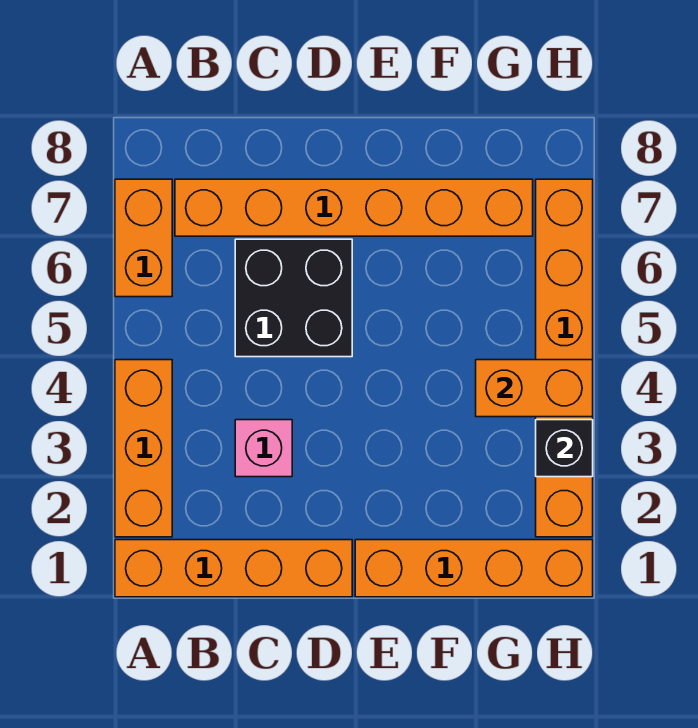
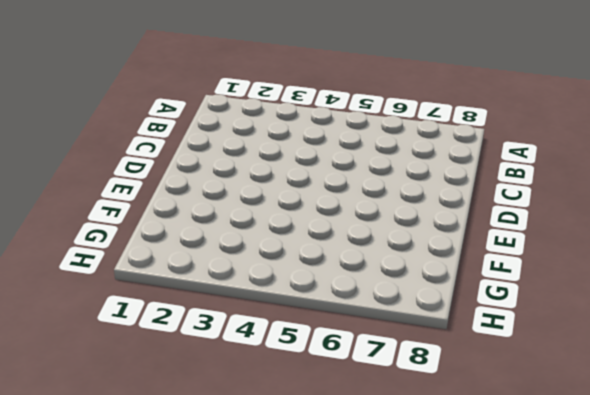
none -> orange brick A1:D1 level 1
none -> orange brick A2:A4 level 1

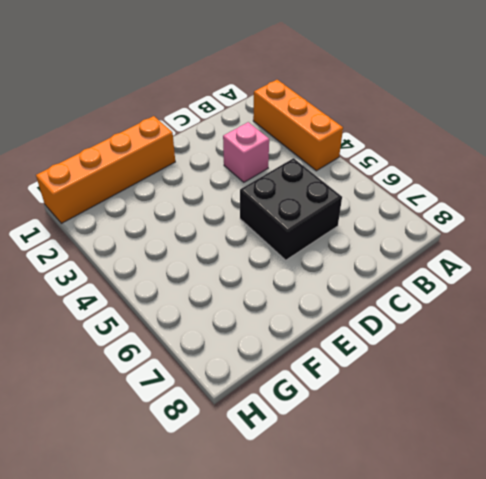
none -> orange brick A1:D1 level 1
none -> orange brick A6:A7 level 1

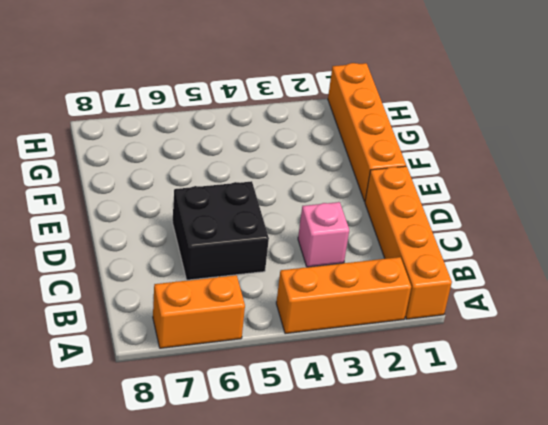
none -> orange brick B7:G7 level 1
none -> orange brick H2:H7 level 1

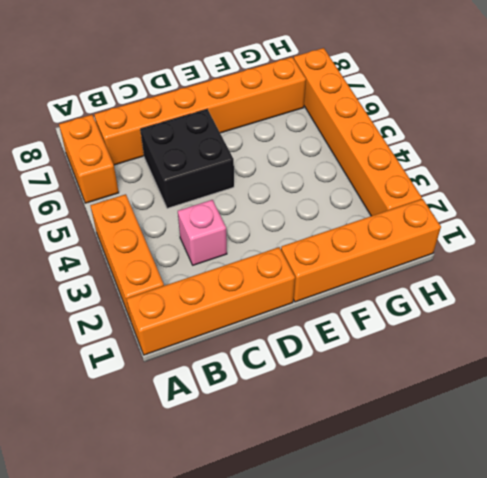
none -> orange brick G4:H4 level 2
none -> black brick H3 level 2

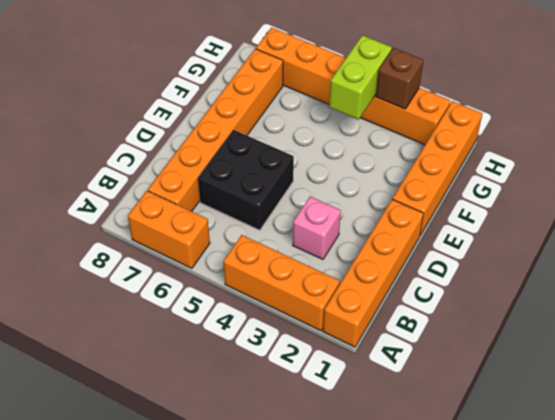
lime brick G4:H4 level 2 -> orange brick G4:H4 level 2
brown brick H3 level 2 -> black brick H3 level 2

